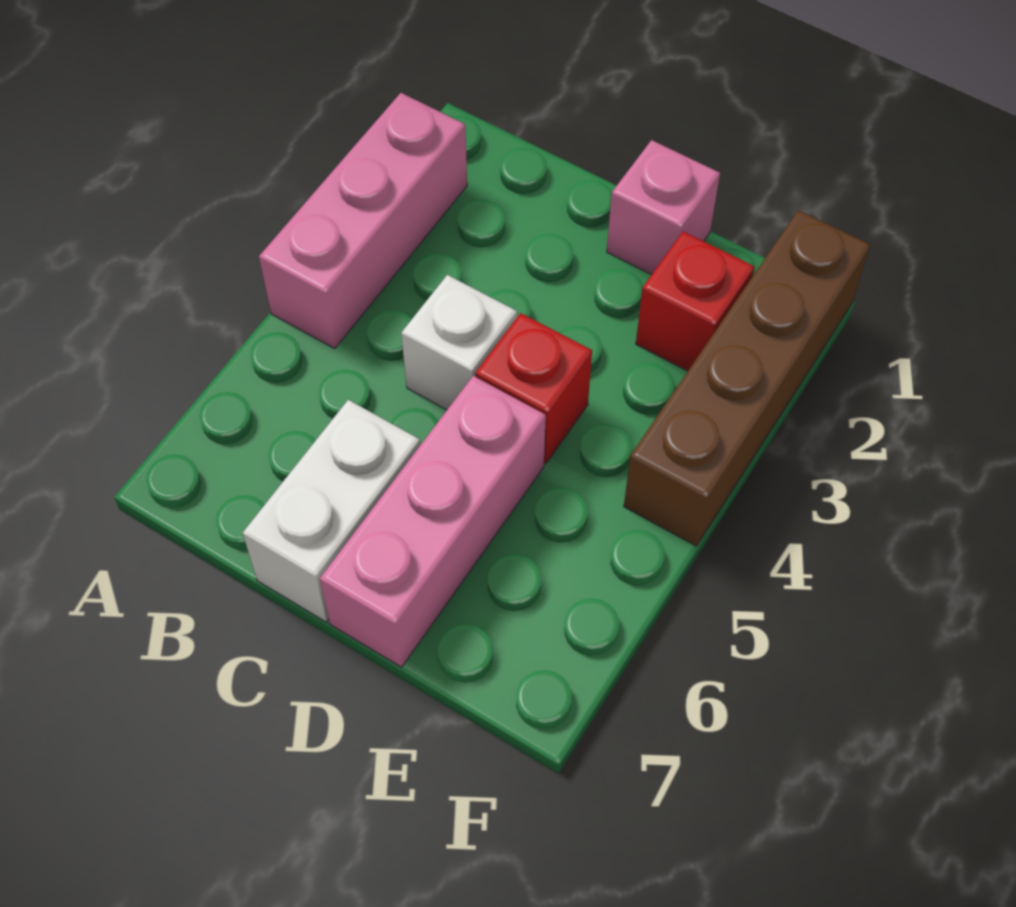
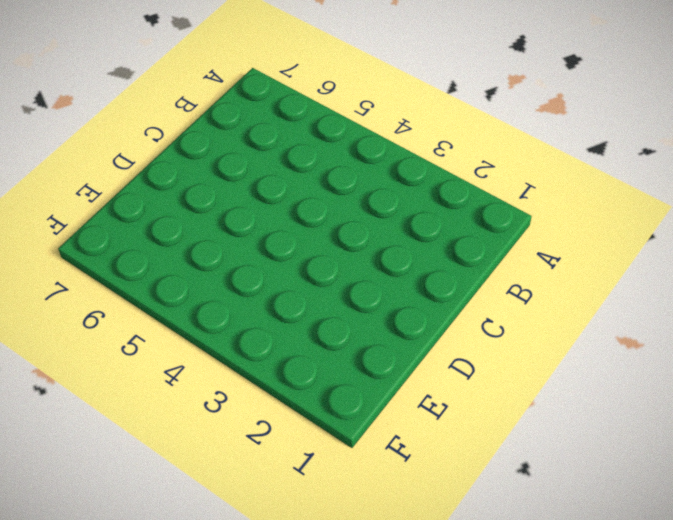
none -> pink brick A2:A4 level 1
none -> white brick C4 level 1

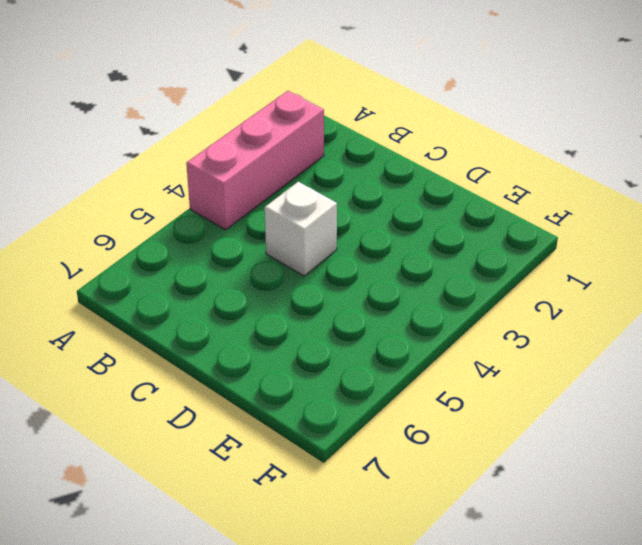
none -> white brick C6:C7 level 1
none -> pink brick D1 level 1

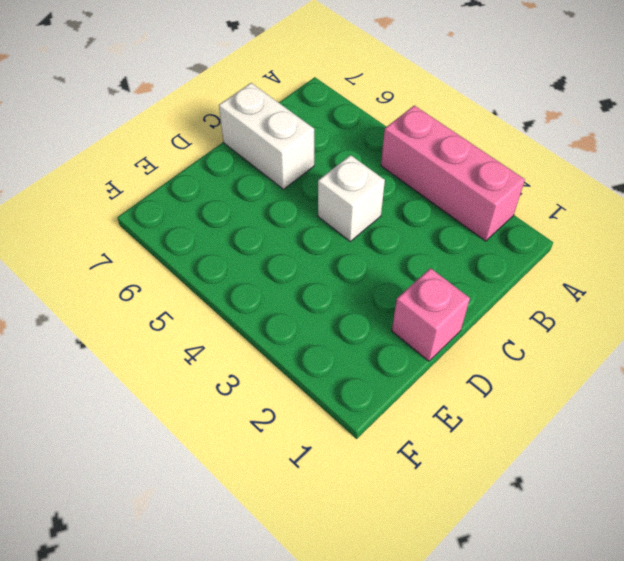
none -> red brick D4 level 1
none -> pink brick D5:D7 level 1

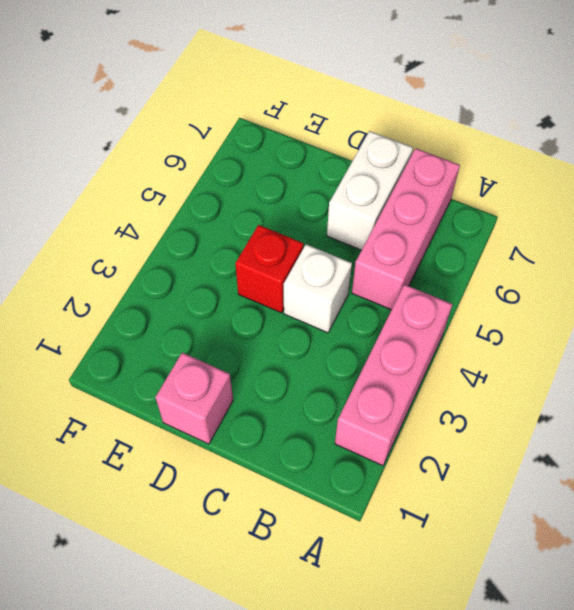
pink brick B5:B7 level 1 -> pink brick D5:D7 level 1
none -> red brick E2 level 1
none -> brown brick F1:F4 level 1

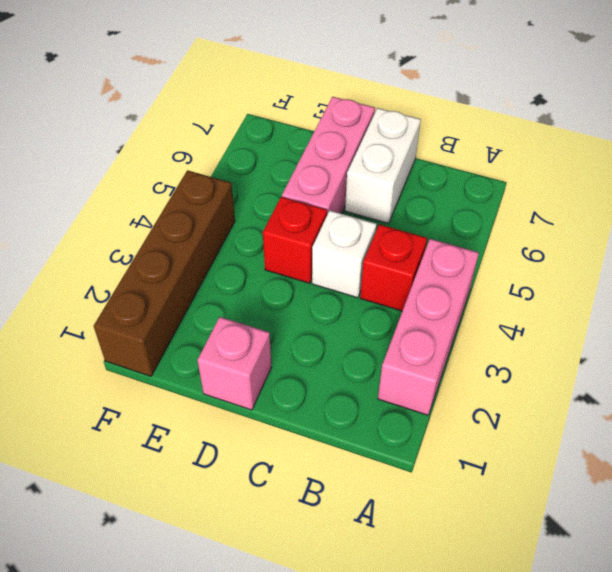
red brick B4 level 1 -> red brick E2 level 1

